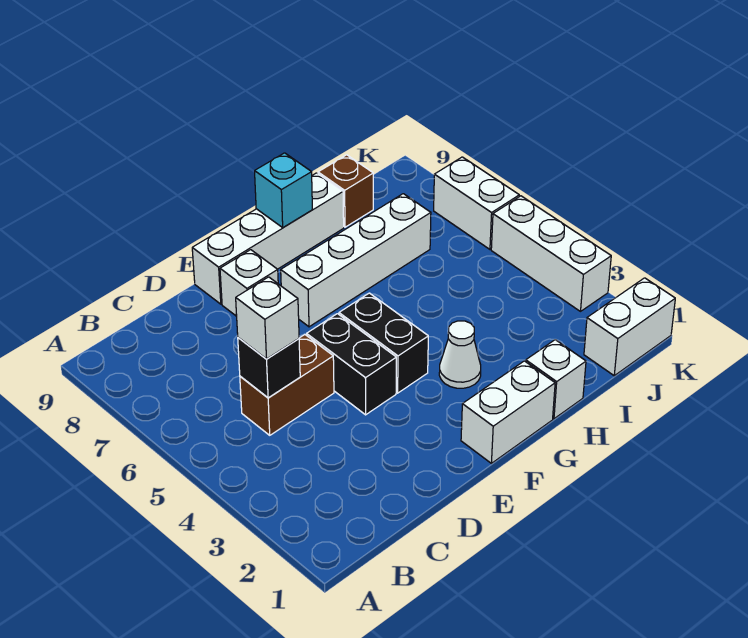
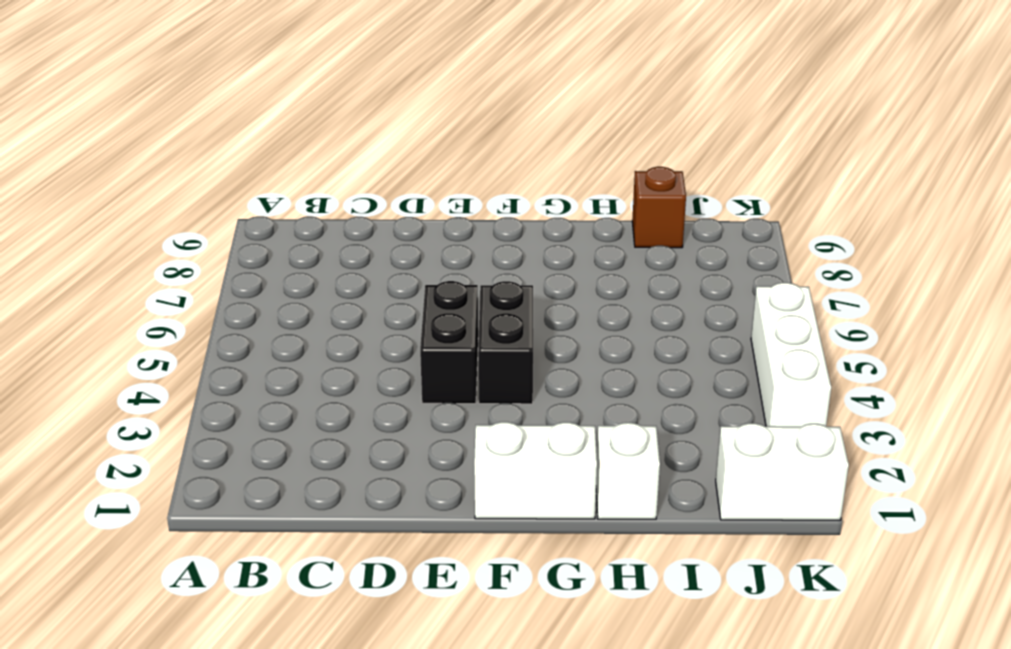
none -> brown brick C5:D5 level 1
none -> white brick E8 level 1
none -> white brick E9:H9 level 1

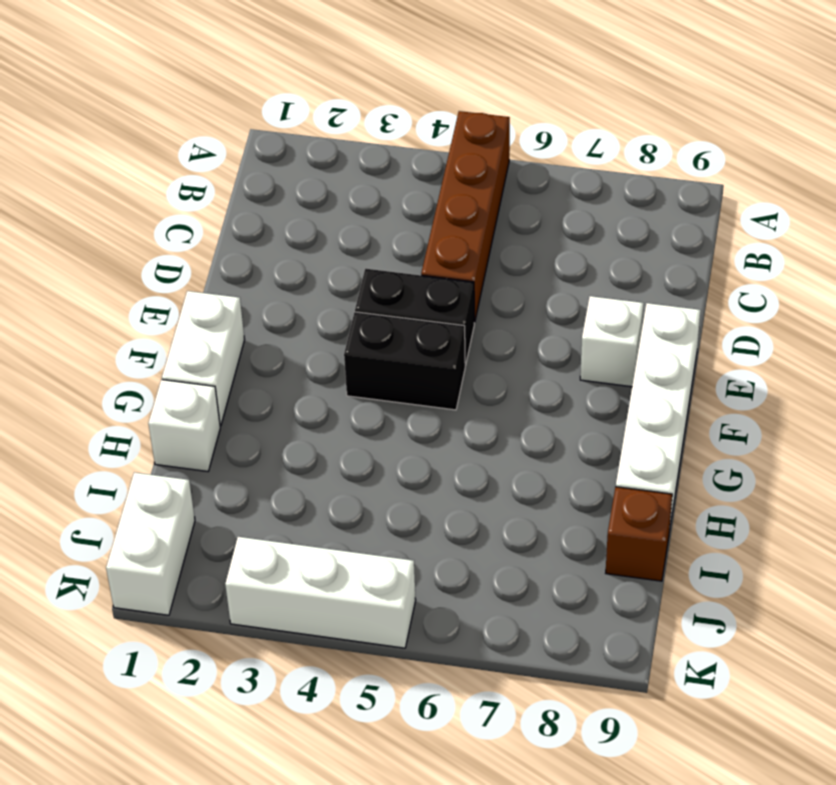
brown brick A5:D5 level 1 -> brown brick C5:D5 level 1
none -> white brick F7:I7 level 1
none -> white cone G3 level 1
none -> white brick K6:K7 level 1

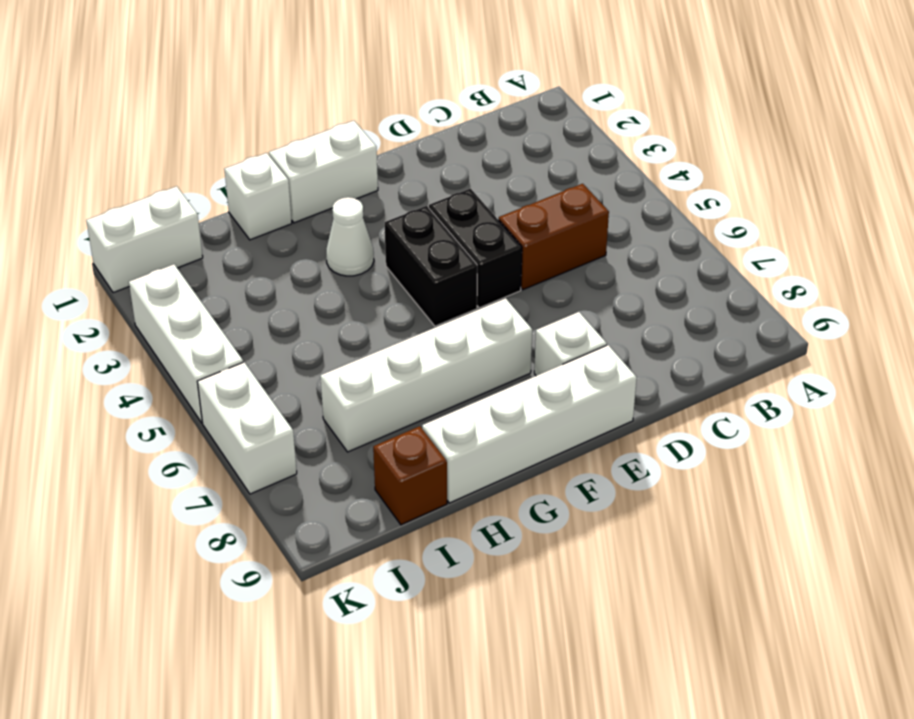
none -> black brick C5 level 2
none -> cyan brick G9 level 2
none -> white brick C5 level 3

